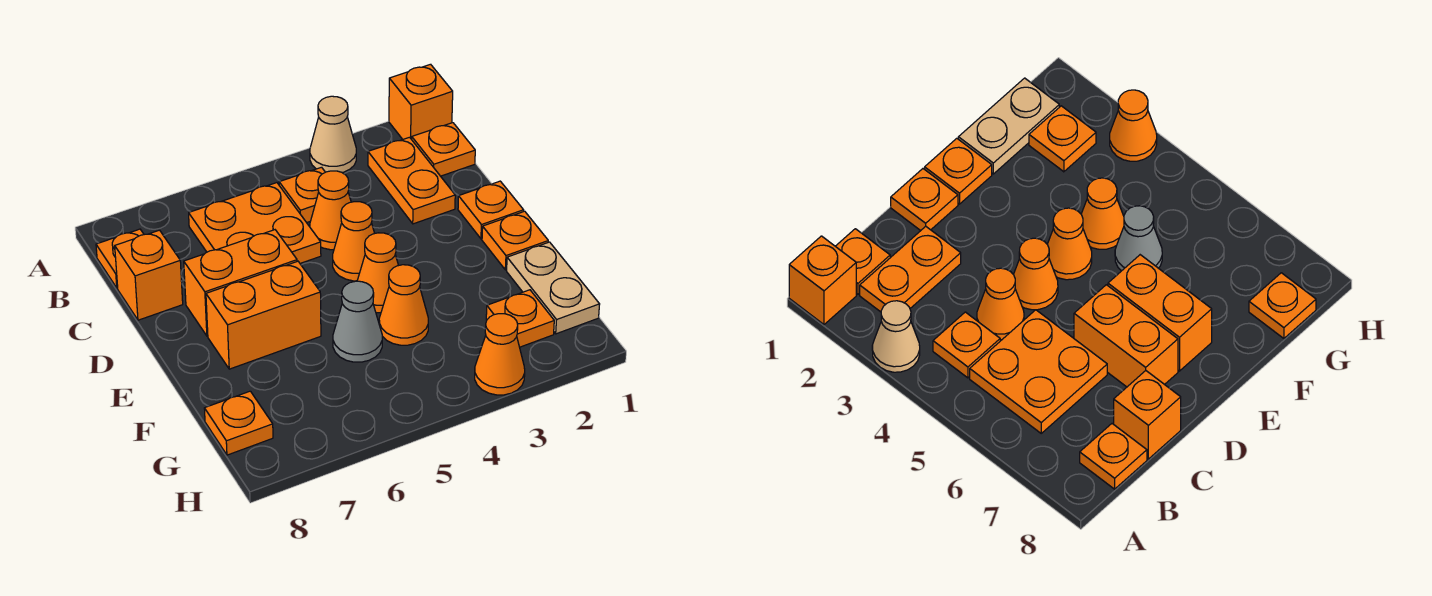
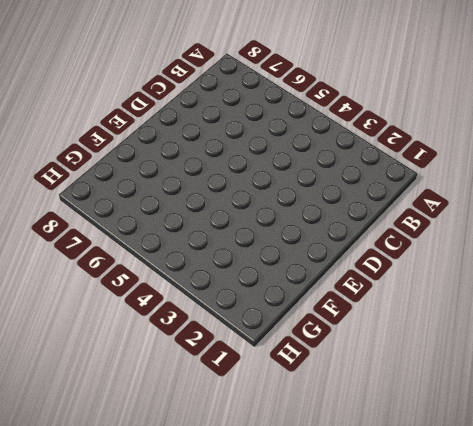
none -> orange brick A1 level 1
none -> tan cone A3 level 1
none -> orange plate B1 level 1

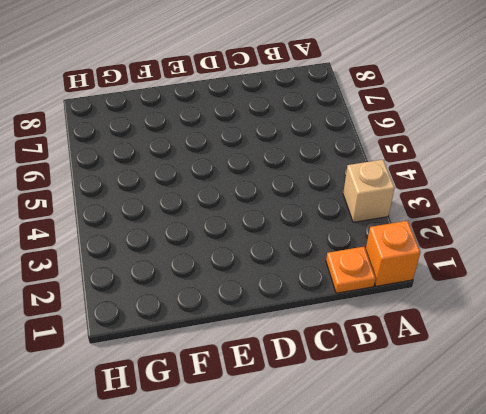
tan brick A3 level 1 -> tan cone A3 level 1
none -> orange plate B2:C2 level 1
none -> orange plate B4 level 1
none -> orange plate B5:C6 level 1

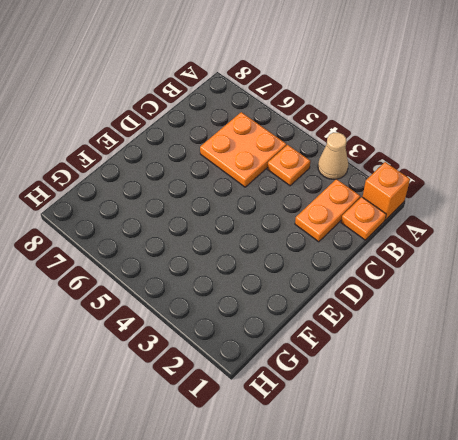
none -> orange plate B8 level 1
none -> orange cone C4 level 1
none -> orange brick C8 level 1

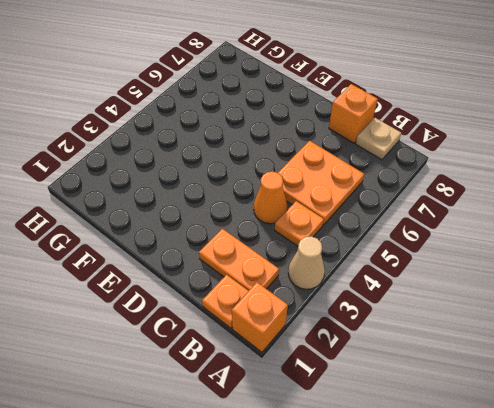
tan plate B8 level 1 -> orange plate B8 level 1
none -> orange plate D1 level 1
none -> orange cone D4 level 1
none -> orange brick D6:D7 level 1

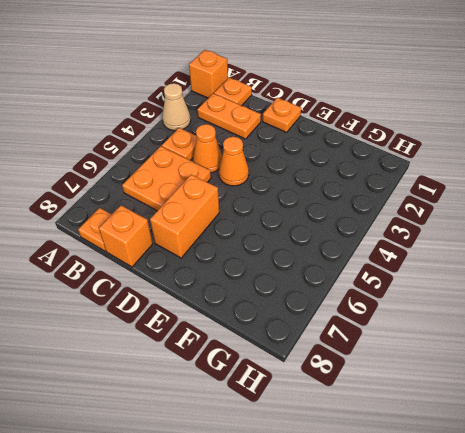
none -> orange plate E1 level 1
none -> orange cone E4 level 1
none -> orange brick E6:E7 level 1

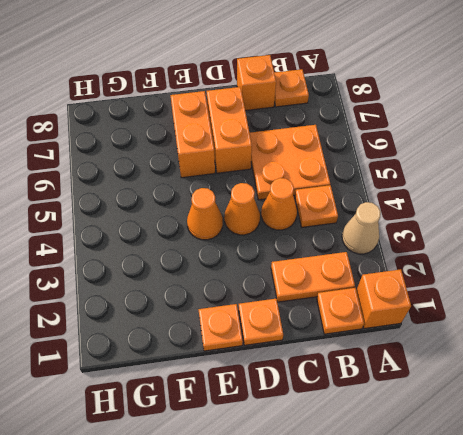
none -> tan plate F1:G1 level 1
none -> orange cone F4 level 1
none -> grey cone F5 level 1

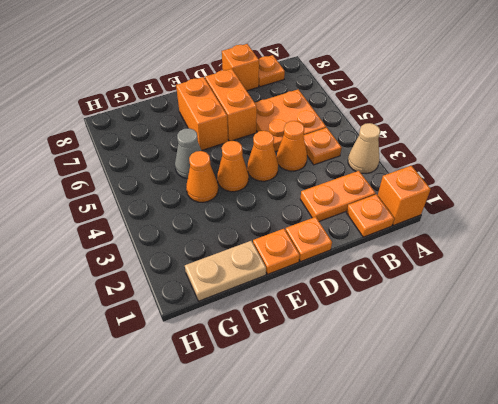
none -> orange plate G2 level 1
none -> orange plate G8 level 1
none -> orange cone H3 level 1

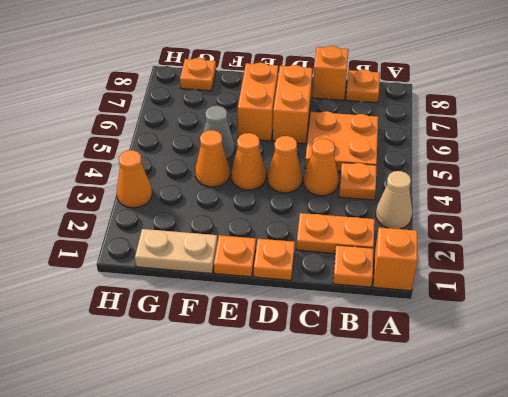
none -> orange plate G2 level 1

